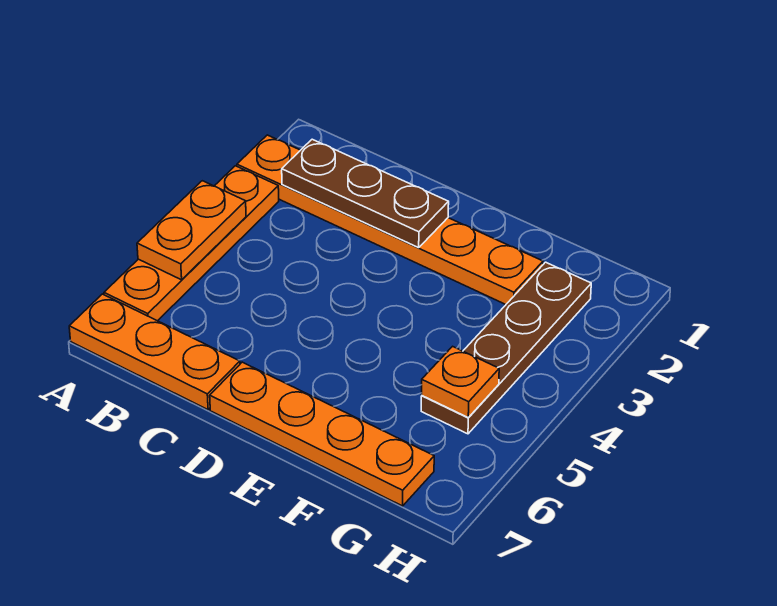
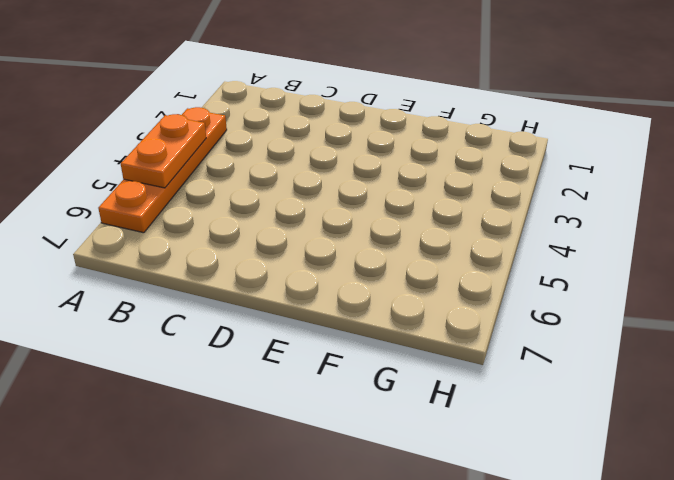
none -> orange plate A2:F2 level 1
none -> orange plate A7:C7 level 1

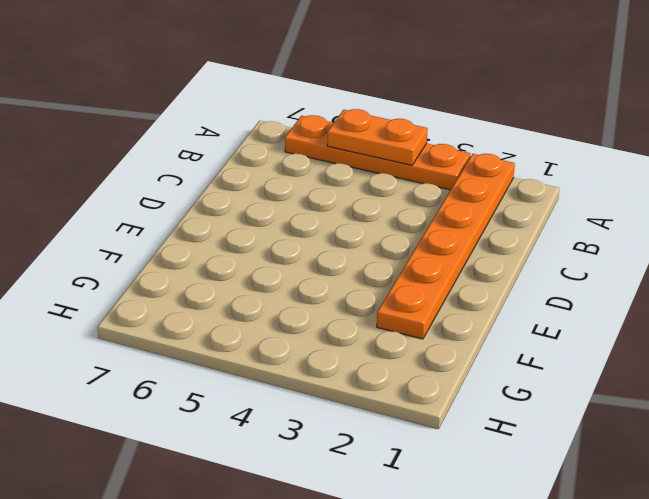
none -> orange plate A7:C7 level 1
none -> orange plate D7:G7 level 1

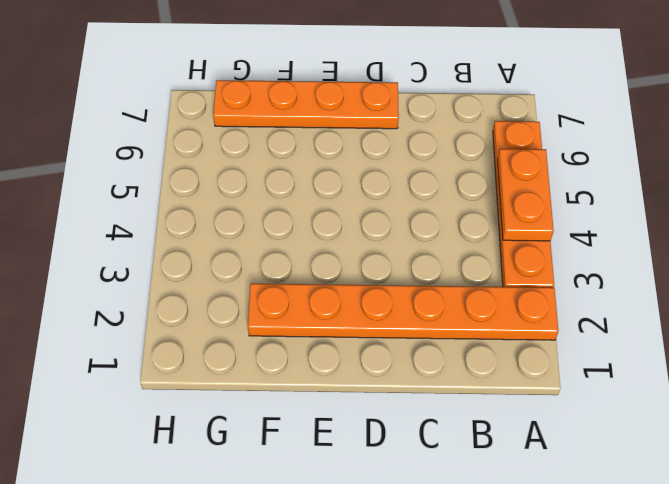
none -> orange plate A7:C7 level 1
none -> brown plate G2:G5 level 1

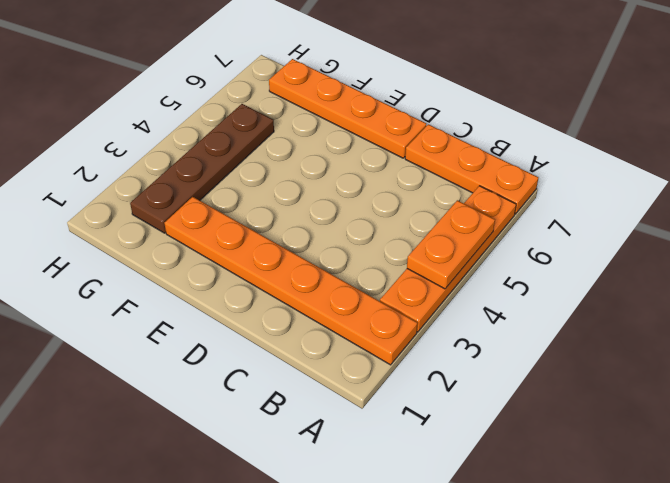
none -> brown plate B2:D2 level 2
none -> orange plate G5 level 2

